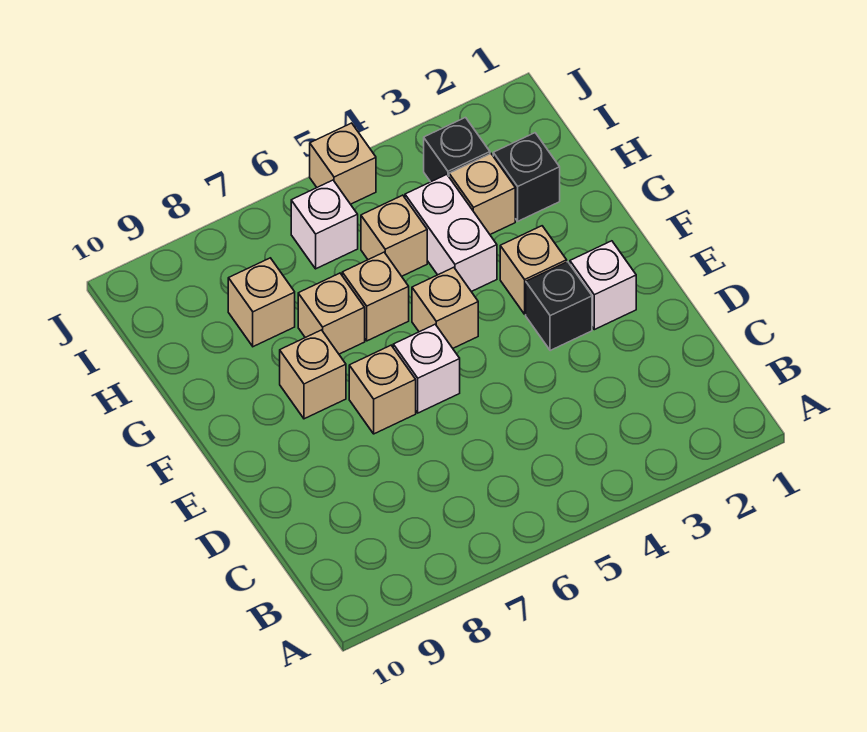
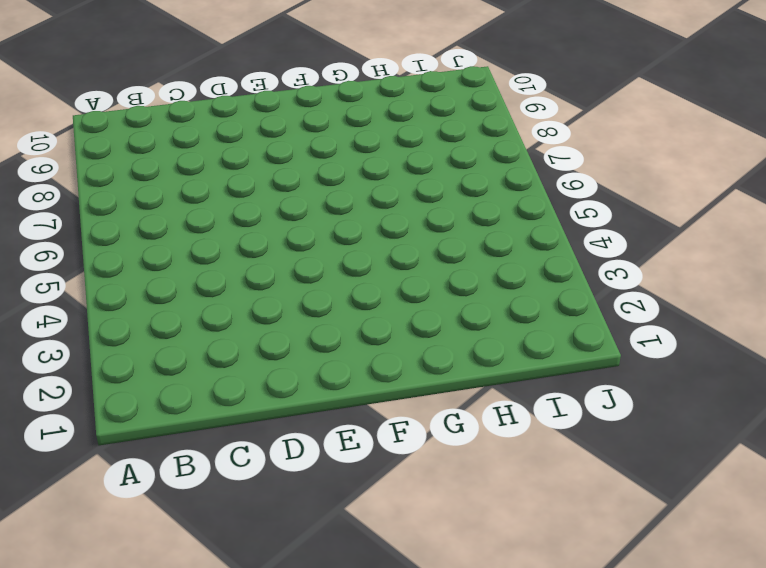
none -> white brick E2 level 1
none -> black brick E3 level 1
none -> white brick E6 level 1

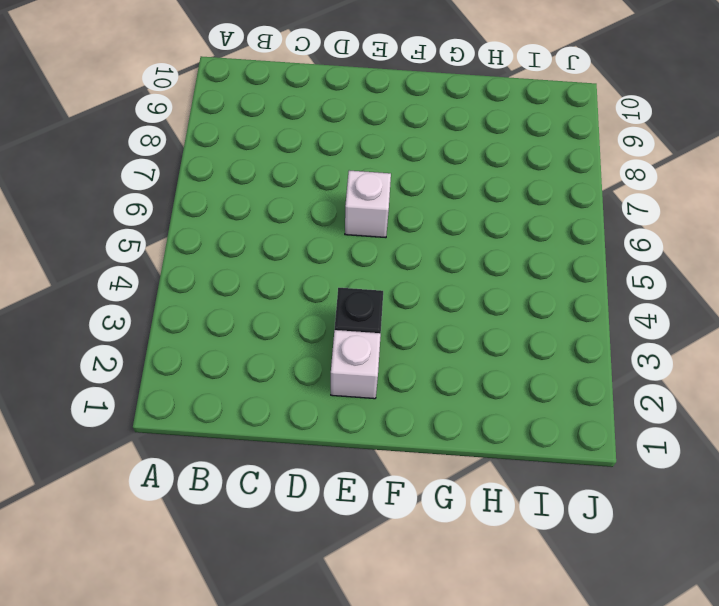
none -> tan brick E7 level 1
none -> tan brick F3 level 1
none -> tan brick F5 level 1

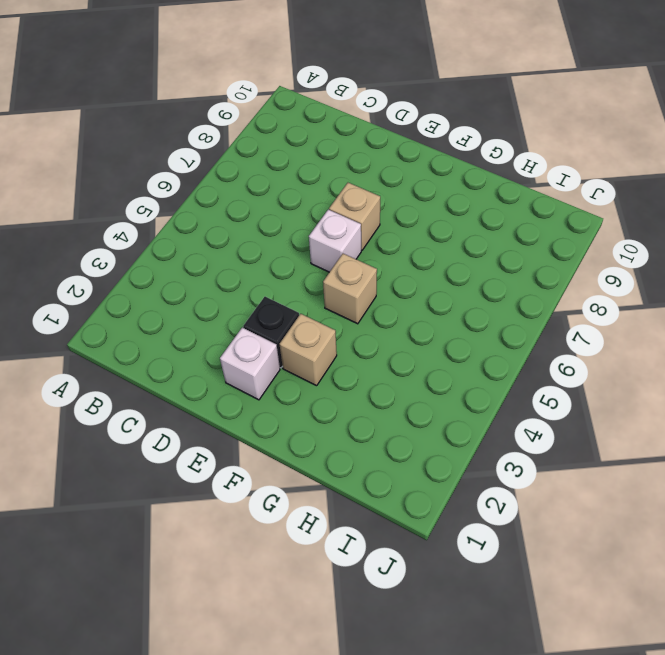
none -> tan brick F8 level 1
none -> white brick G4:H4 level 1
none -> tan brick G6 level 1

